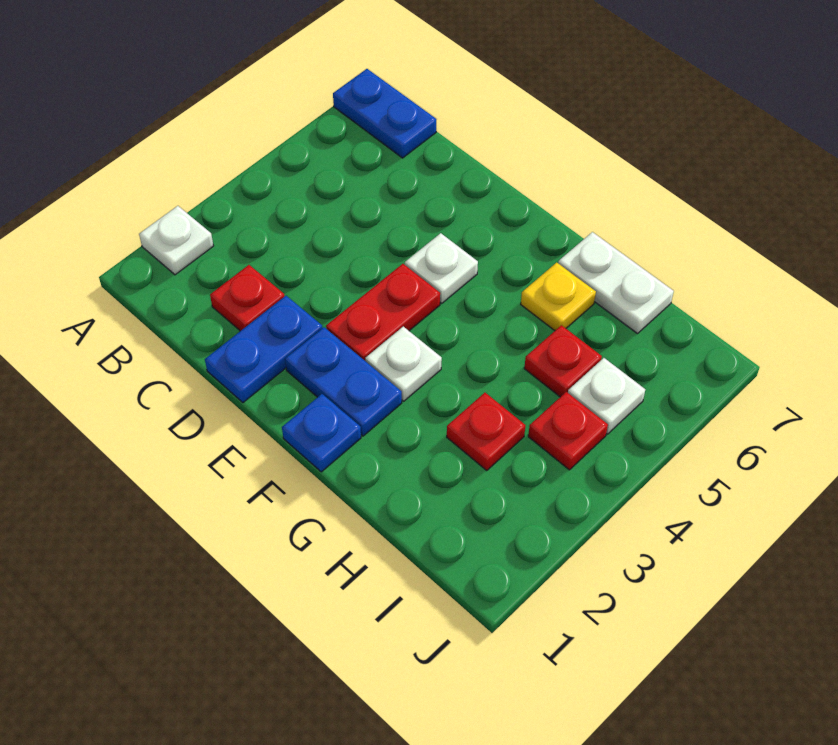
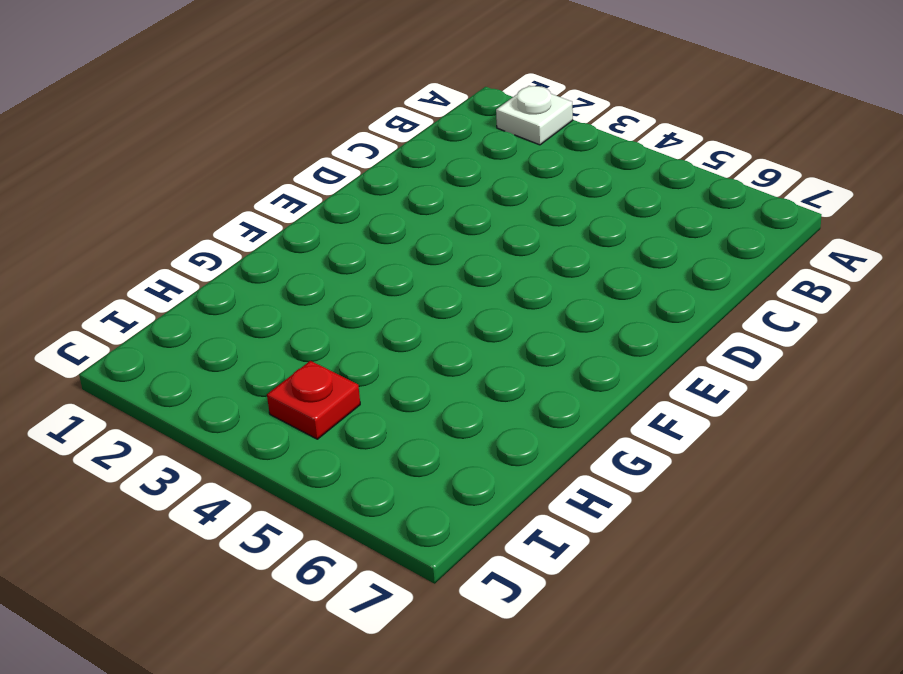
none -> blue plate A7:B7 level 1
none -> red plate C2 level 1
none -> blue plate D1:D2 level 1

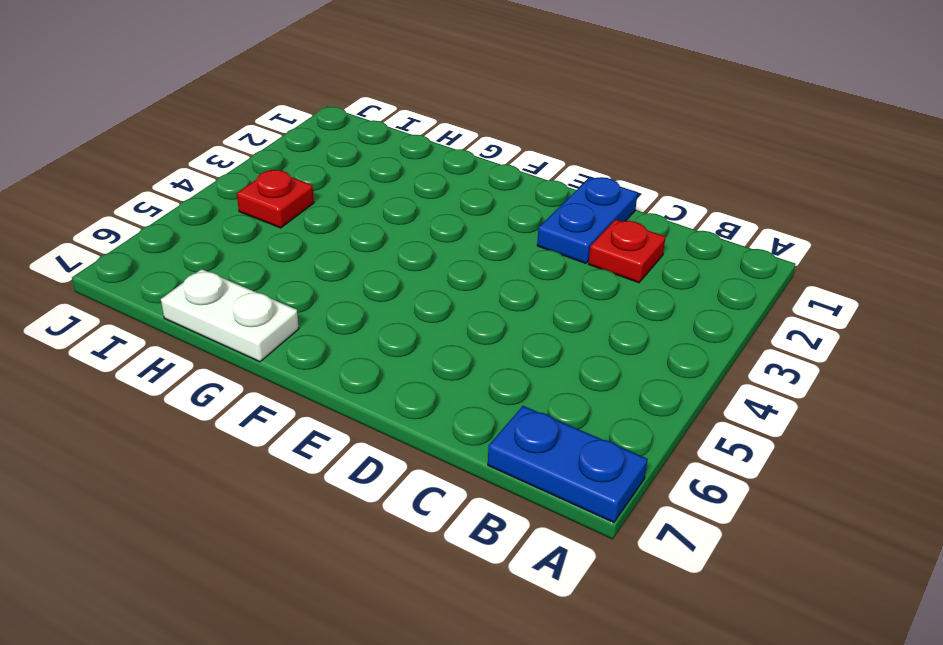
none -> white plate A2 level 1
none -> blue plate E2:F2 level 1
none -> red plate E3:E4 level 1

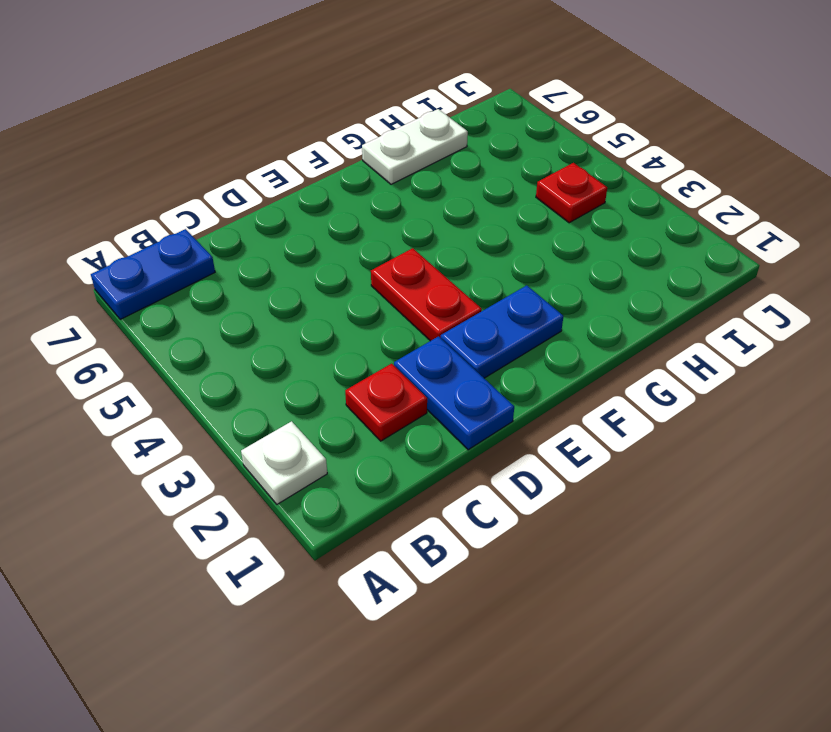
none -> white plate E5 level 1
none -> blue plate F1 level 1
none -> white plate F3 level 1

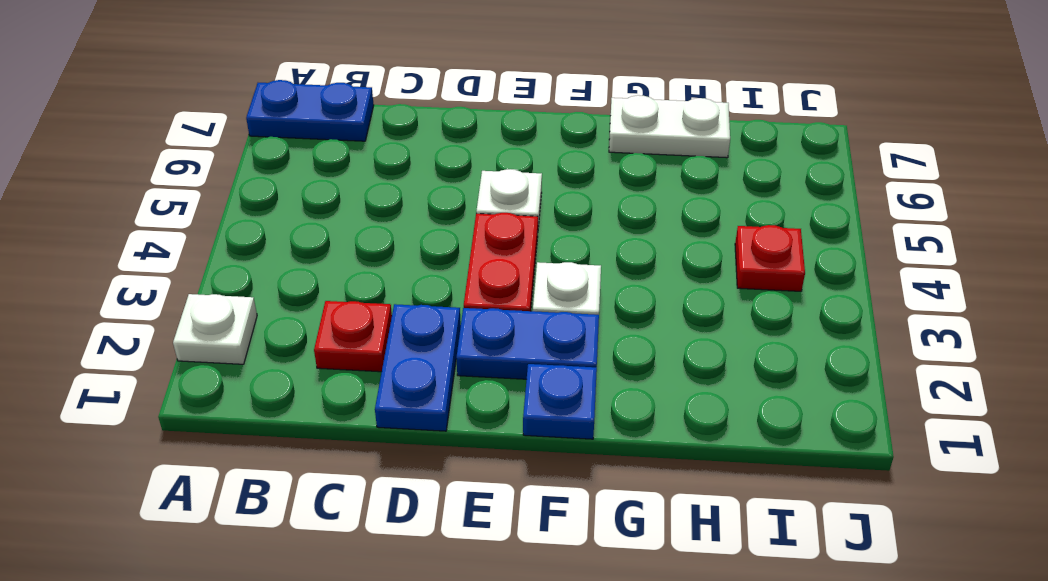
none -> yellow plate G6 level 1
none -> red plate H3 level 1
none -> red plate H5 level 1

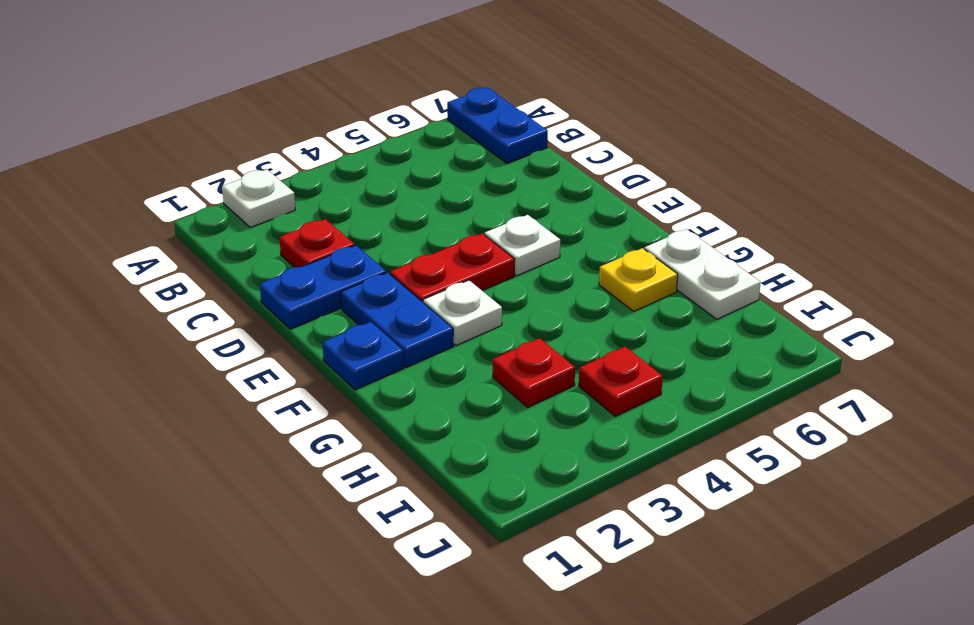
none -> red plate H5 level 1
none -> white plate I5 level 1

